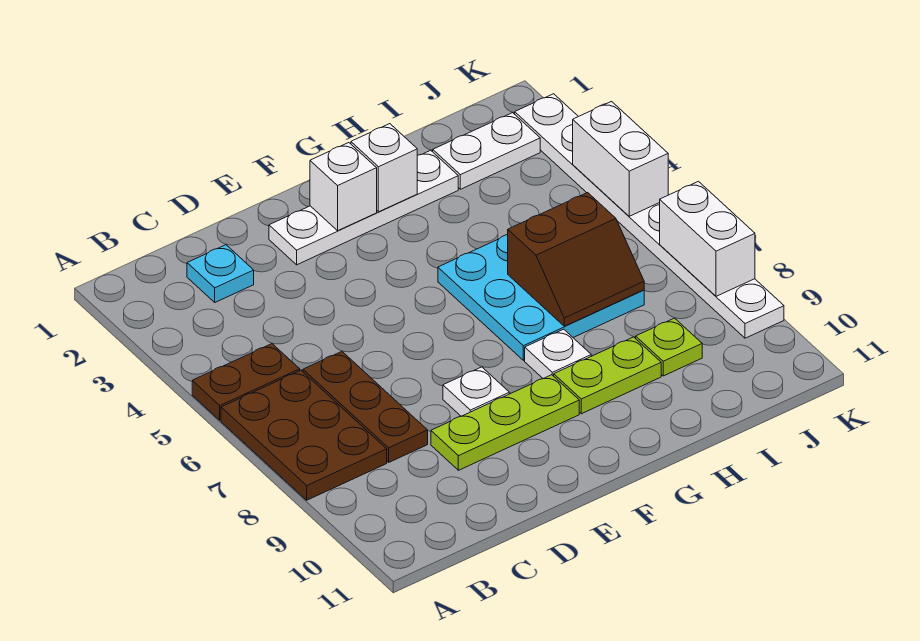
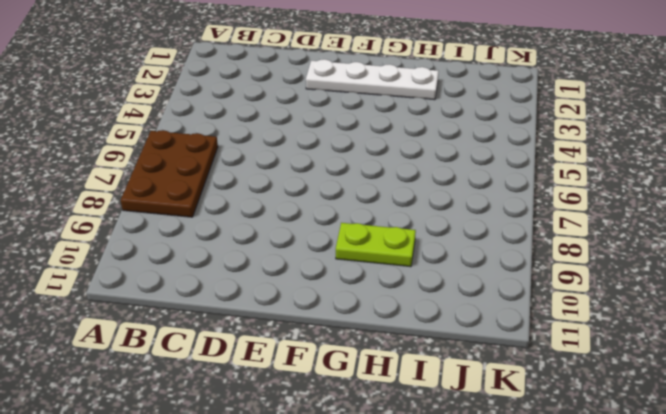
none -> brown plate A5:B5 level 1
none -> cyan plate C2 level 1
none -> brown plate C6:C8 level 1

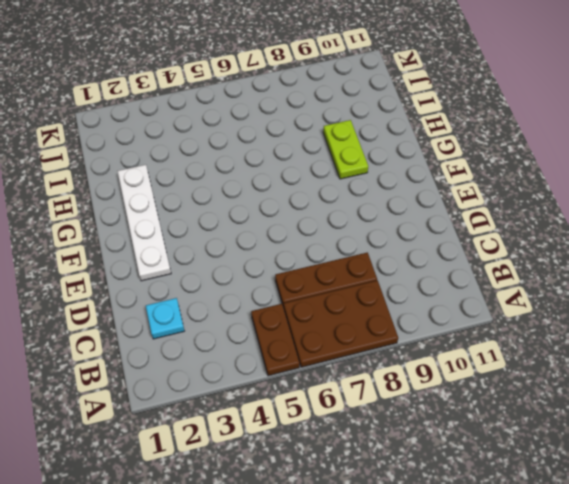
none -> lime plate D9:F9 level 1
none -> white plate E8 level 1
none -> cyan plate G5:I7 level 1

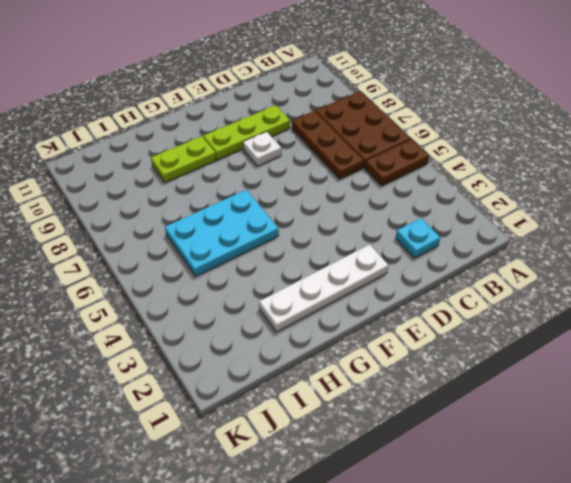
cyan plate G5:I6 level 1 -> cyan plate G5:I7 level 1
none -> white plate G8 level 1
none -> white plate I2:J2 level 1
none -> lime plate I9 level 1

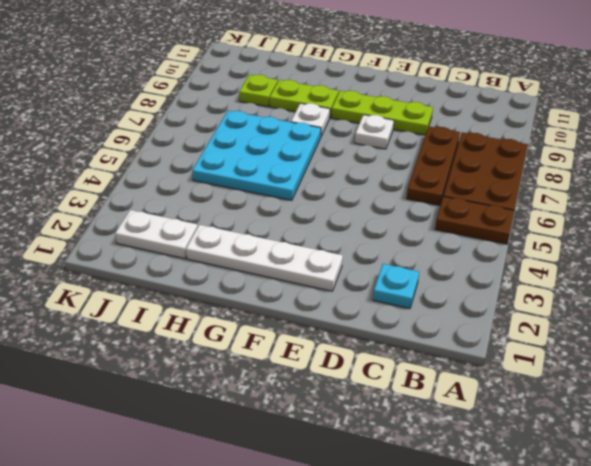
none -> white plate K2:K9 level 1
none -> white brick F2 level 2
none -> white brick G2 level 2

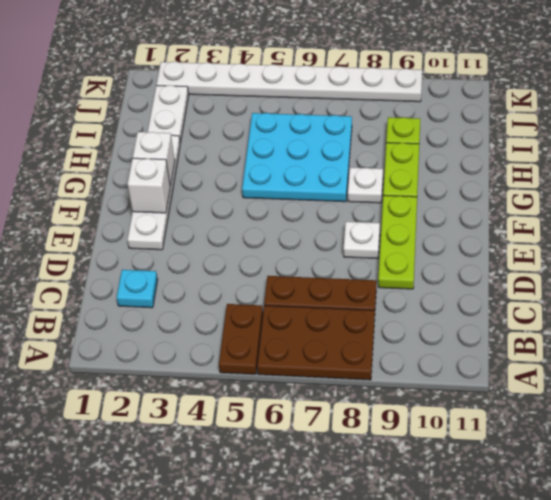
none -> brown slope H6:I7 level 2 top 6
none -> white brick K4:K5 level 2
none -> white brick K7:K8 level 2

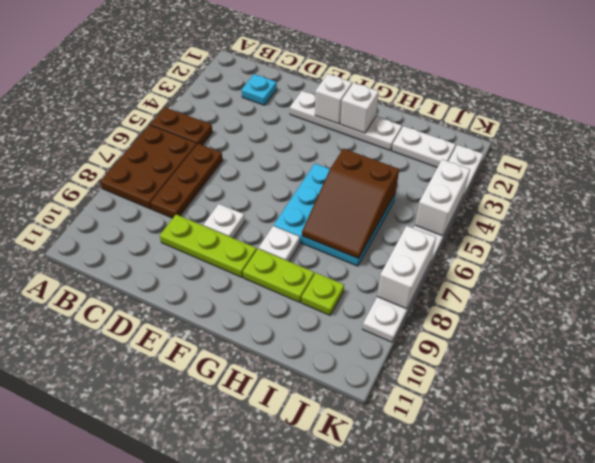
brown slope H5:I7 level 2 top 5 -> brown slope H6:I7 level 2 top 6

